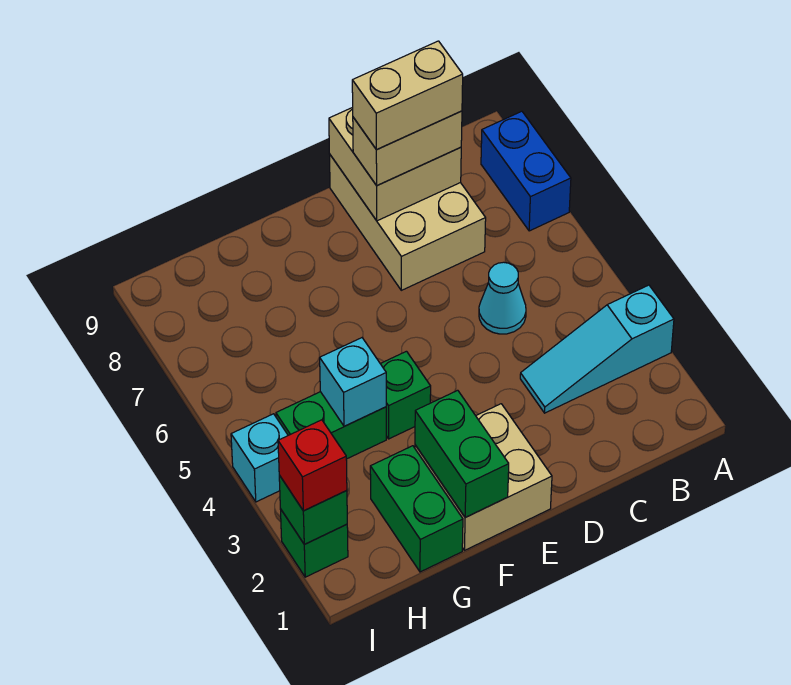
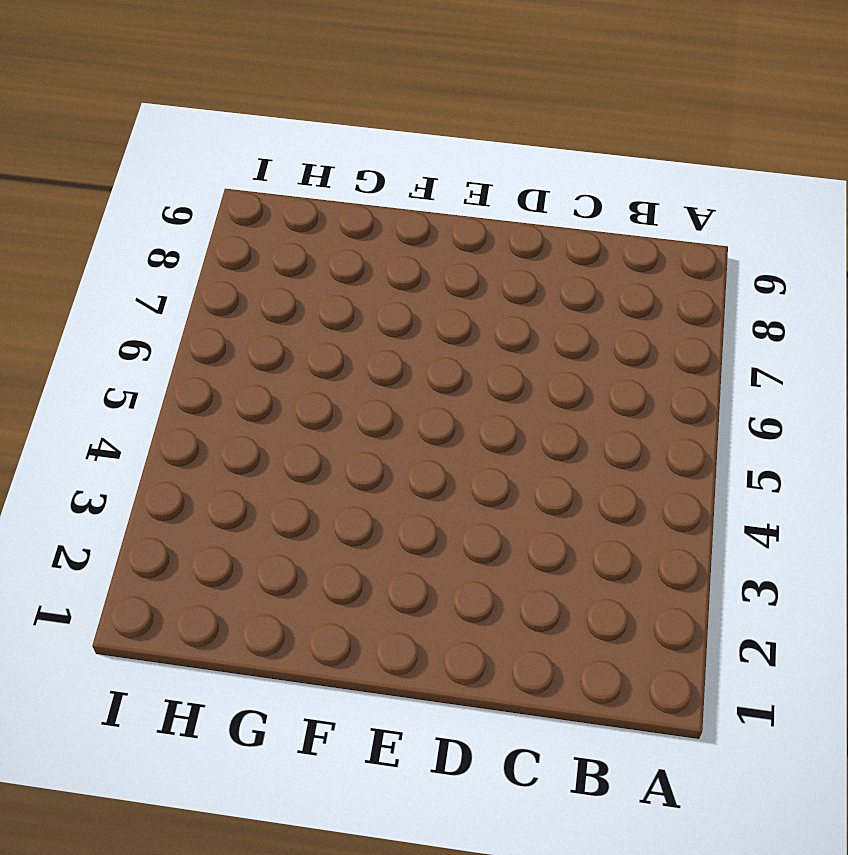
none -> cyan slope A3:C3 level 1 top A
none -> blue brick A7:A8 level 1
none -> cyan cone C5 level 1

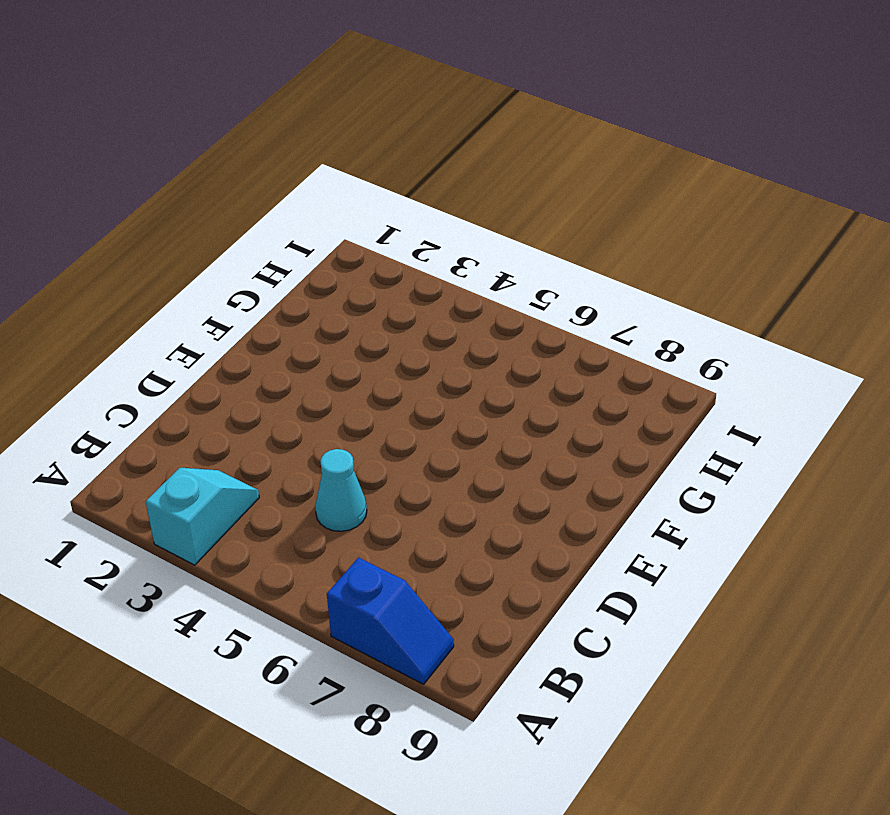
cyan slope A3:B3 level 1 top A -> cyan slope A3:C3 level 1 top A
blue slope A7:A8 level 1 top 7 -> blue brick A7:A8 level 1
none -> tan brick C7:D9 level 1
none -> tan brick E1:F2 level 1
none -> green brick F4 level 1

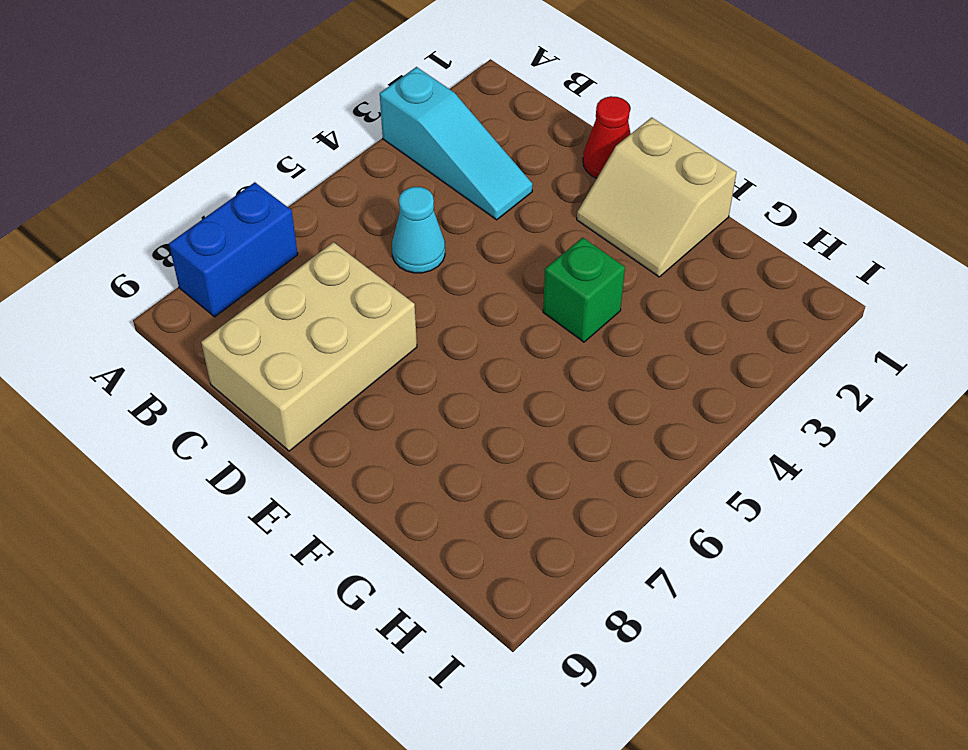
red cone D1 level 1 -> none
tan slope E1:F2 level 1 top 1 -> tan brick E1:F2 level 1
none -> green brick G1:G2 level 1
none -> green brick G4:H4 level 1
none -> green brick I2 level 1

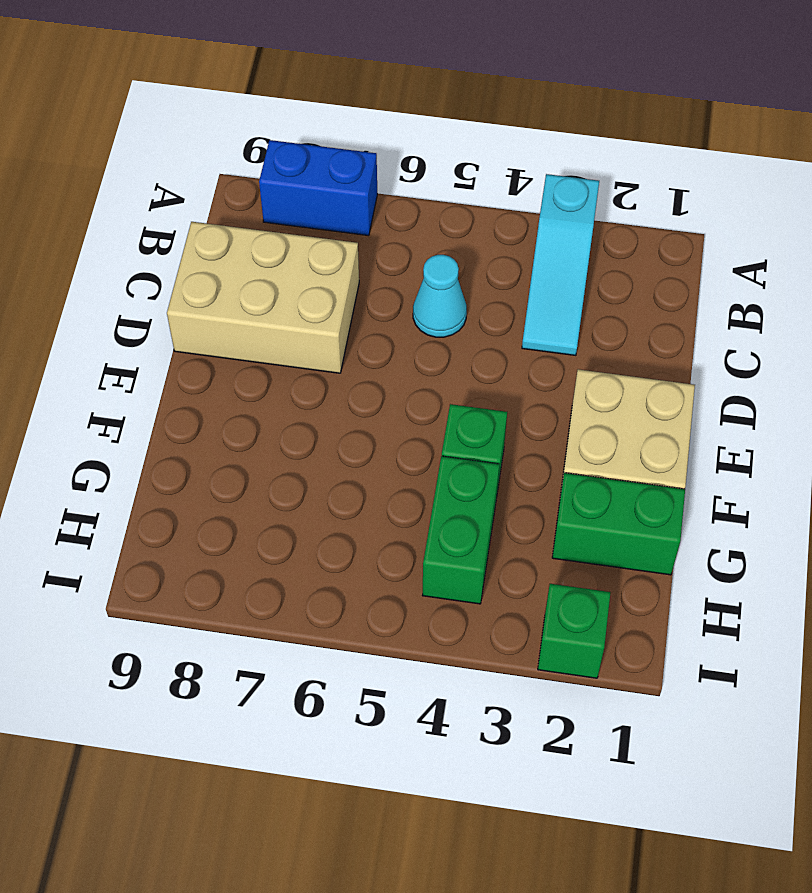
none -> cyan brick I4 level 1
none -> tan brick C8:D9 level 2
none -> green brick F1:F2 level 2

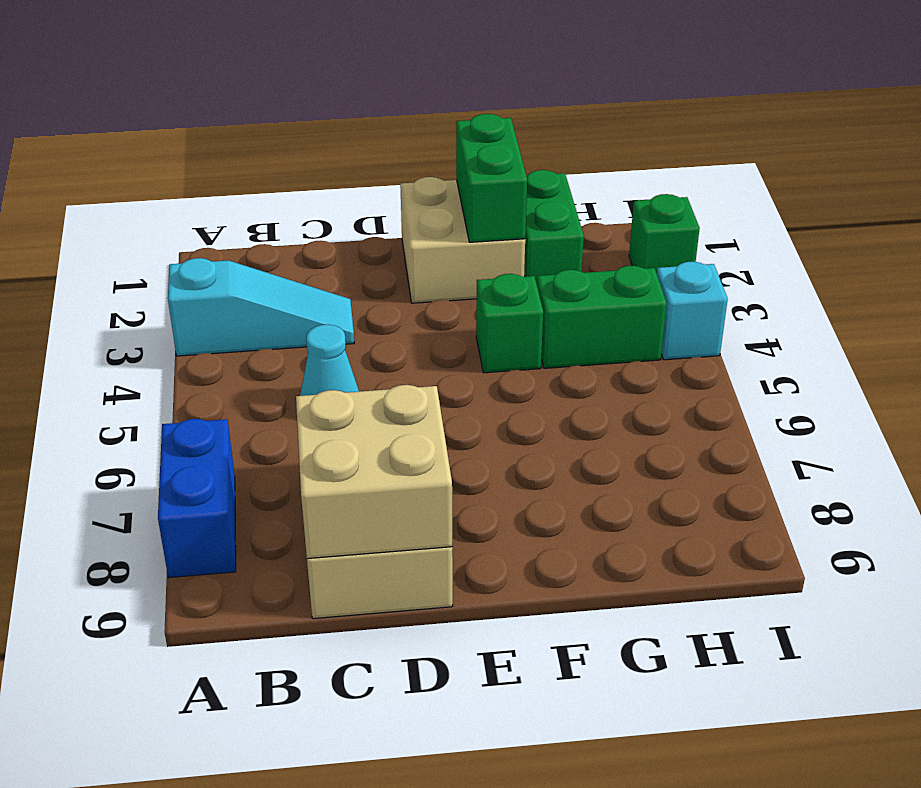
none -> cyan brick G4 level 2
none -> green brick I2 level 2
none -> tan brick C8:D8 level 3

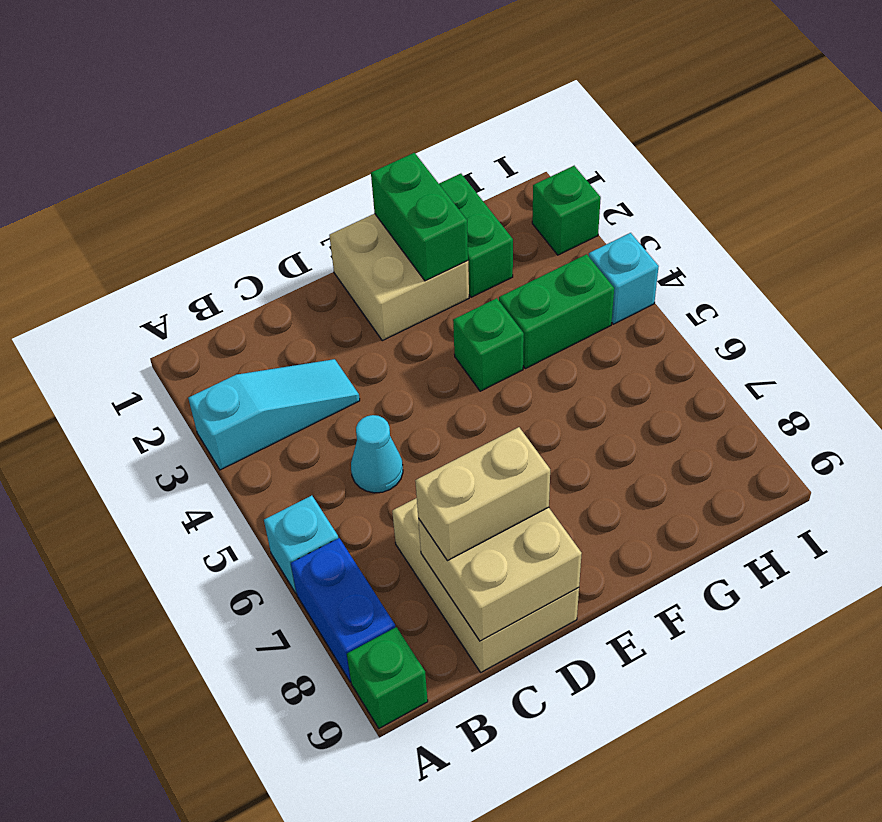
cyan brick A6 level 1 -> cyan brick G4 level 2
green brick A9 level 1 -> green brick I2 level 2
none -> red brick I2 level 3
none -> tan brick C8:D8 level 4

